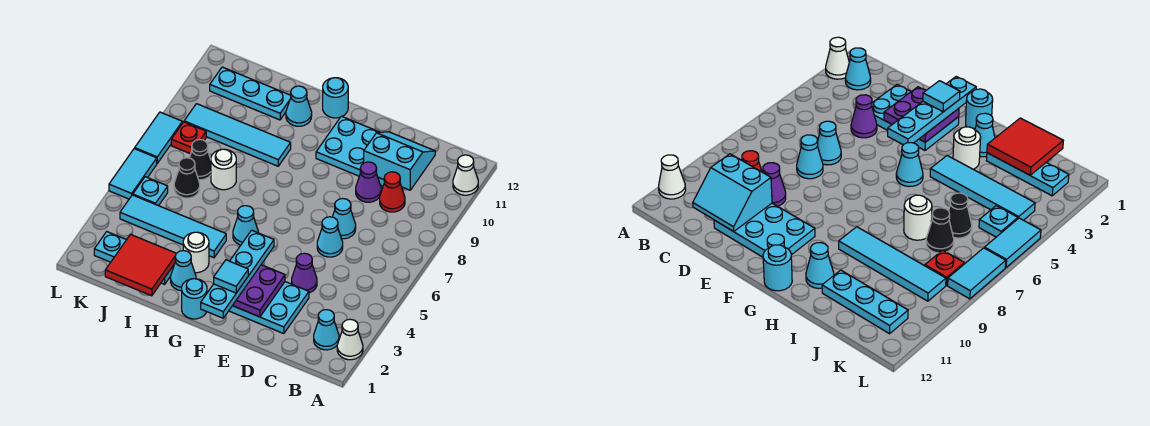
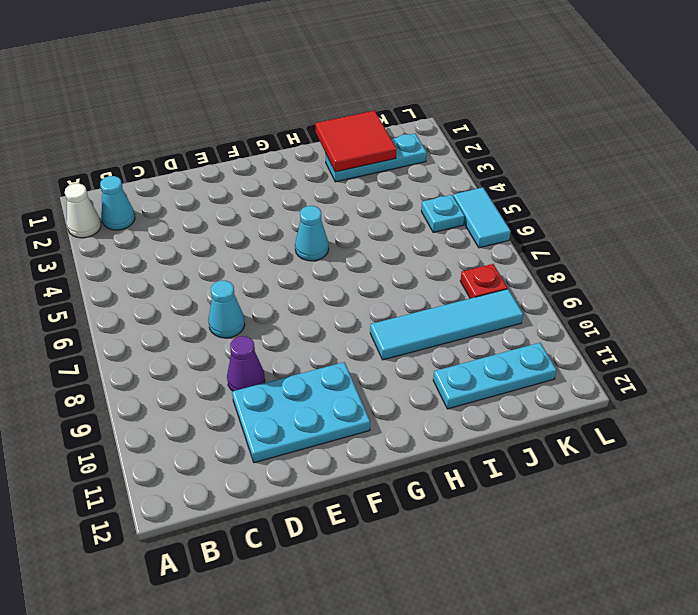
none -> white cone A11 level 1
none -> red cone C9 level 1
none -> cyan plate D2:F3 level 1
none -> purple cone D4 level 1

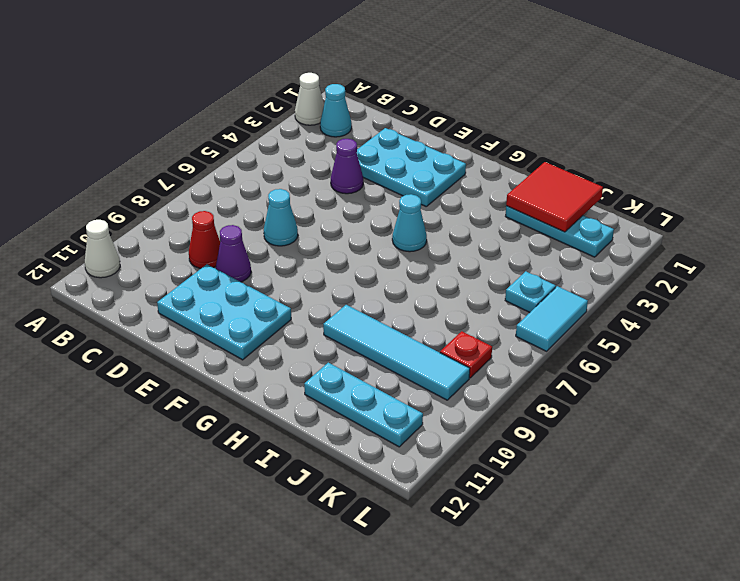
none -> cyan cone D6 level 1
none -> cyan round brick G1 level 1
none -> cyan round brick G12 level 1
none -> cyan cone H2 level 1

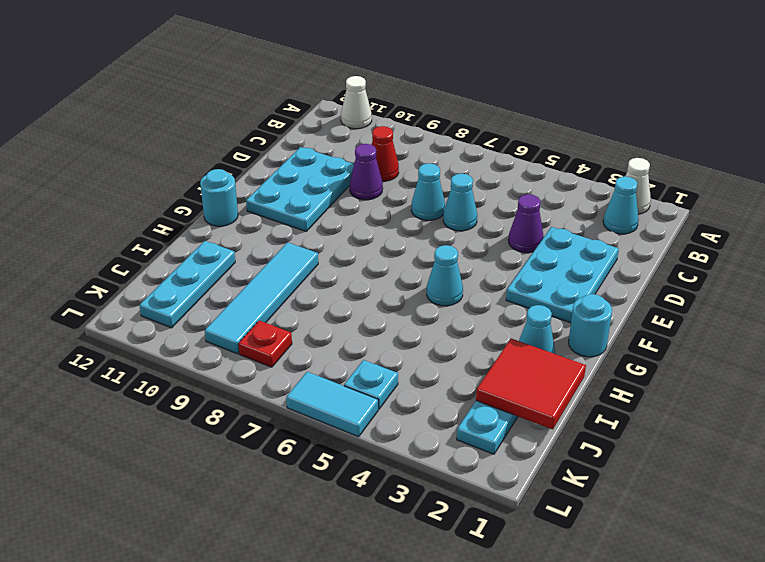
none -> white round brick H3 level 1
none -> cyan tile H4:K4 level 1
none -> cyan cone H11 level 1
none -> white round brick I7 level 1

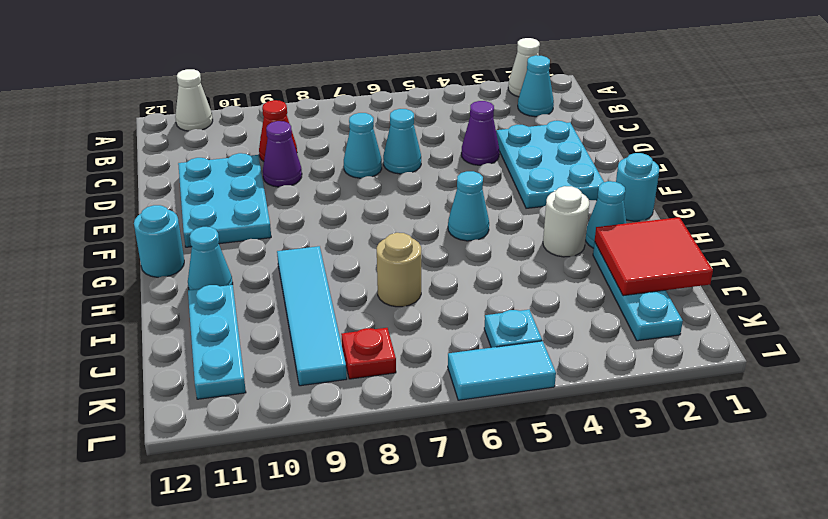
tan round brick I7 level 1 -> white round brick I7 level 1
none -> cyan tile H4:K4 level 1
none -> black cone J6 level 1
none -> black cone J7 level 1
none -> cyan tile L7:L8 level 1

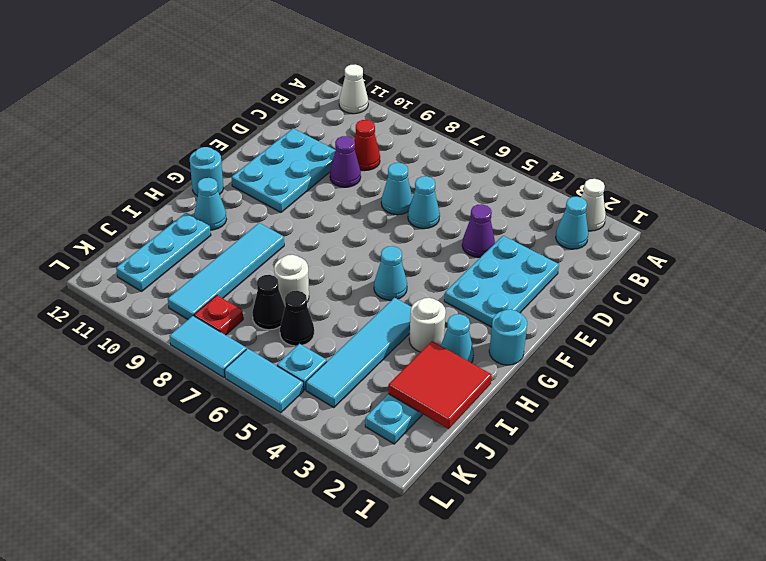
none -> cyan slope C10:D11 level 2 top 10
none -> purple plate E2:F3 level 2
none -> cyan plate F1:F4 level 3
none -> cyan tile F2 level 4

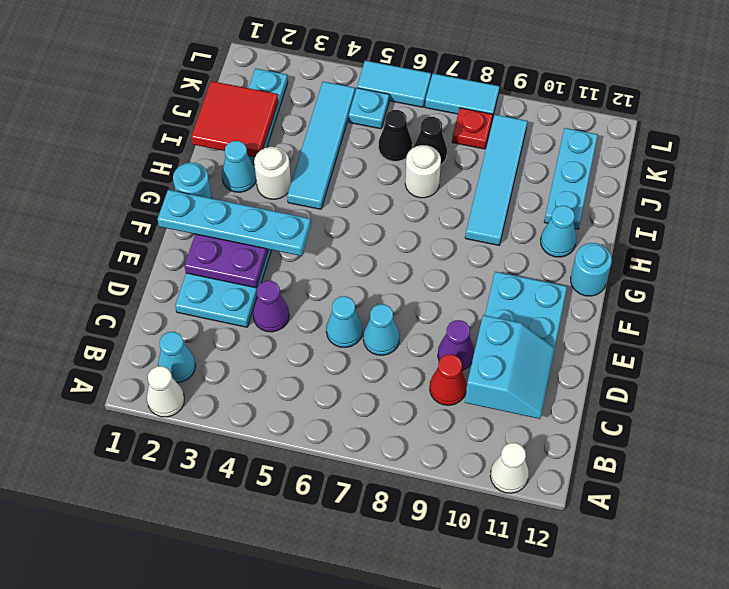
none -> cyan cone G5 level 1
none -> cyan tile F2 level 4

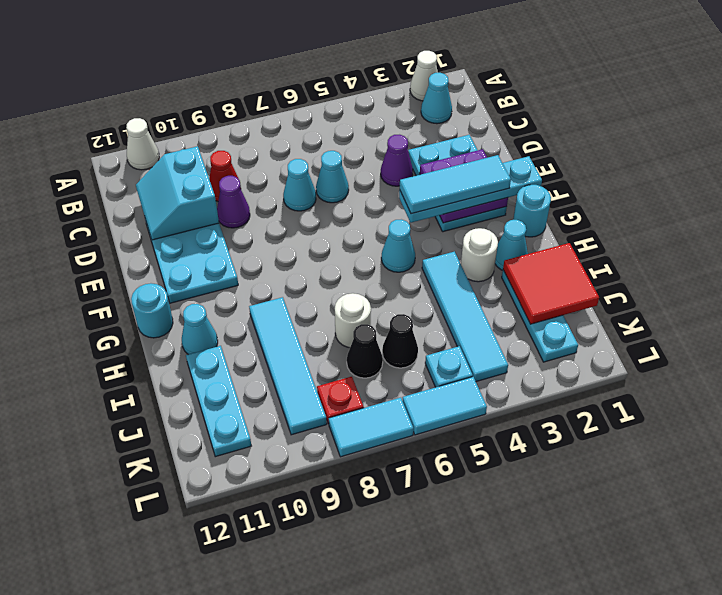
cyan tile F2:F4 level 4 -> cyan tile F2 level 4

